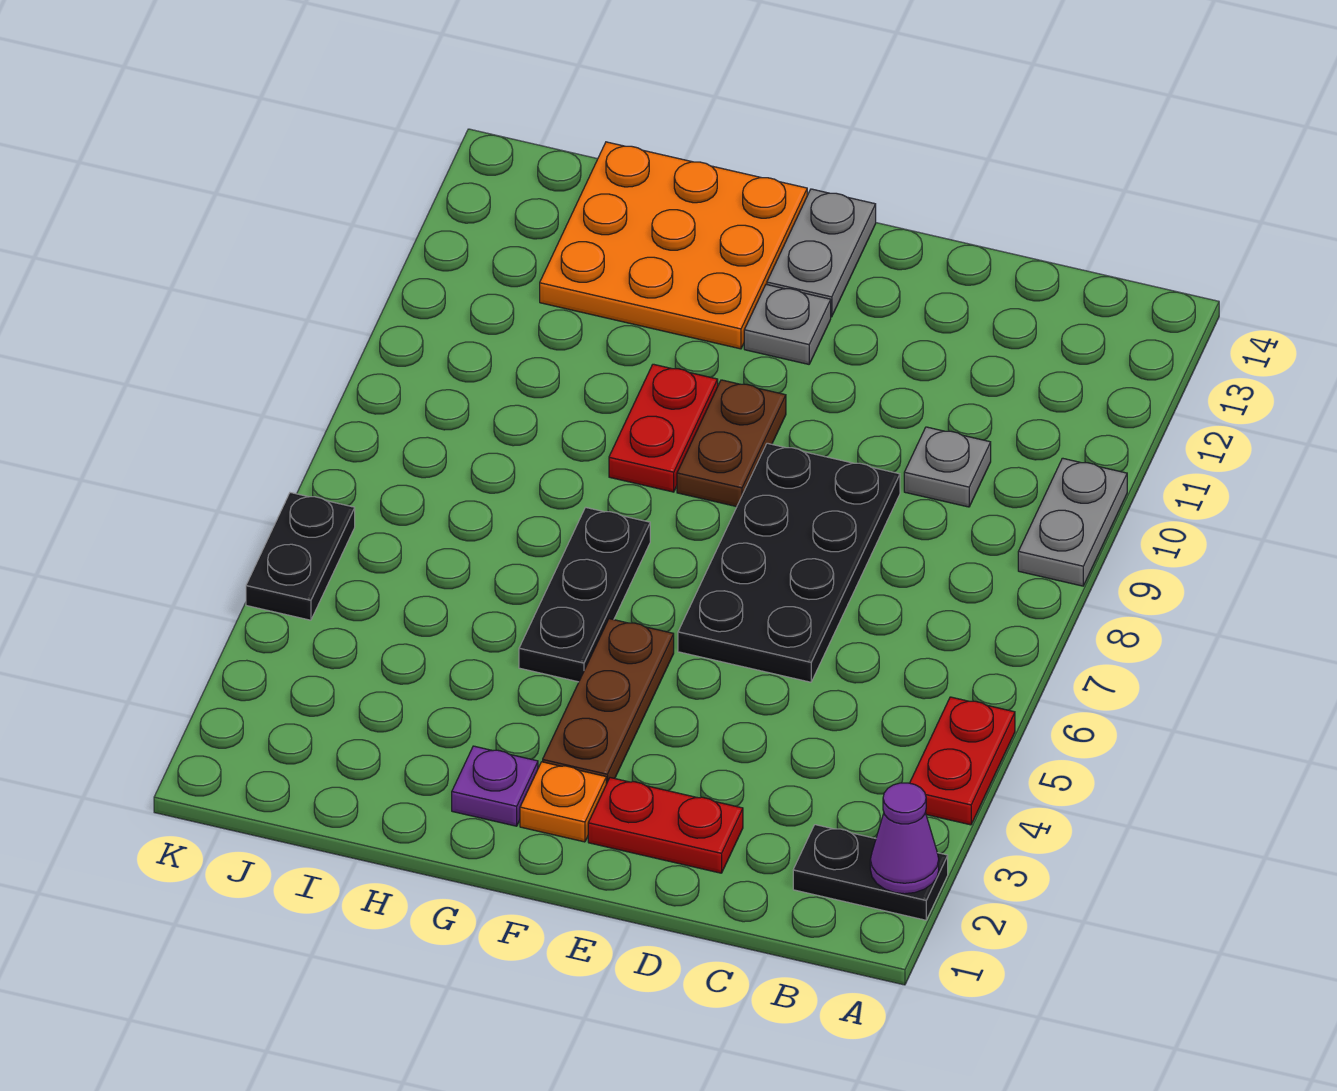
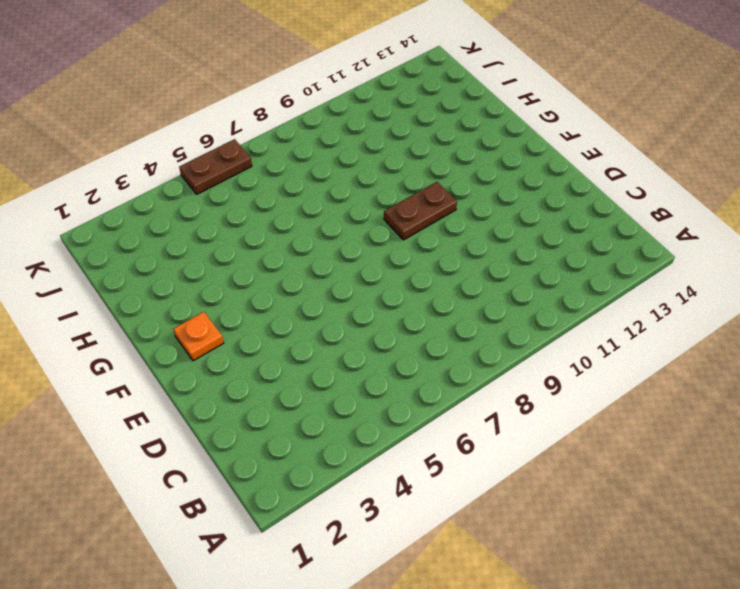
brown plate K5:K6 level 1 -> black plate K5:K6 level 1
none -> black plate A2:B2 level 1
none -> red plate A4:A5 level 1
none -> grey plate A9:A10 level 1

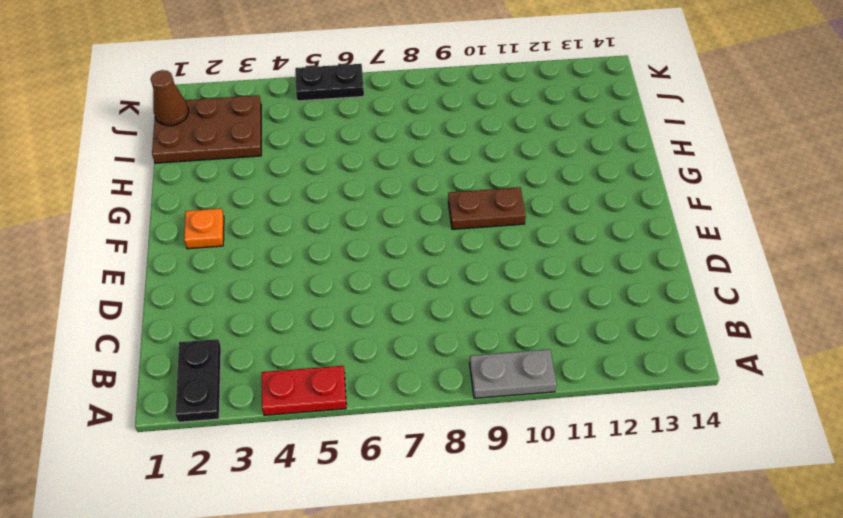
brown plate I1:J3 level 1 -> none
brown cone J1 level 2 -> none
none -> grey plate C10 level 1
none -> red plate D2:E2 level 1
none -> black plate D6:E9 level 1

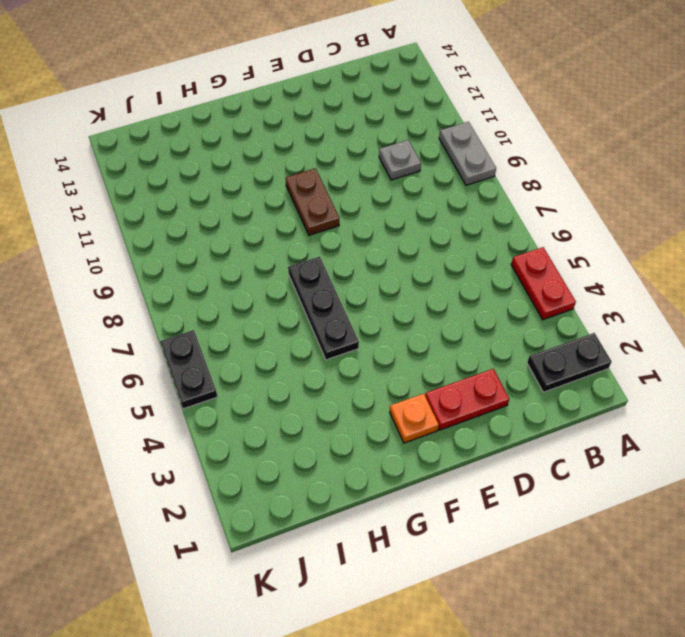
none -> black plate D6:E9 level 1
none -> brown plate F3:F5 level 1
none -> grey plate F12 level 1

